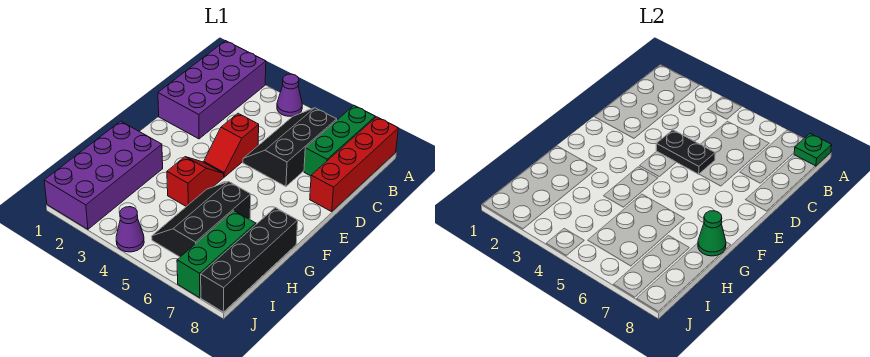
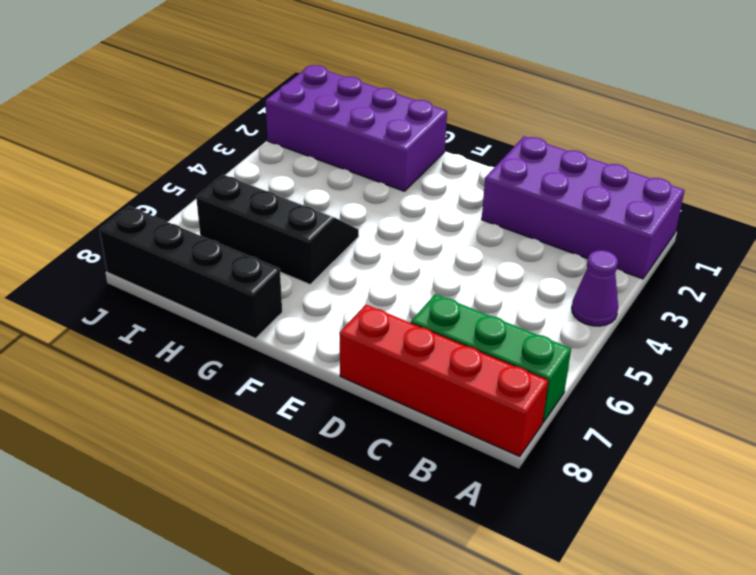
none -> black slope B5:D6 level 1 top 6
none -> red slope D4:E4 level 1 top D
none -> red slope F4:G4 level 1 top G

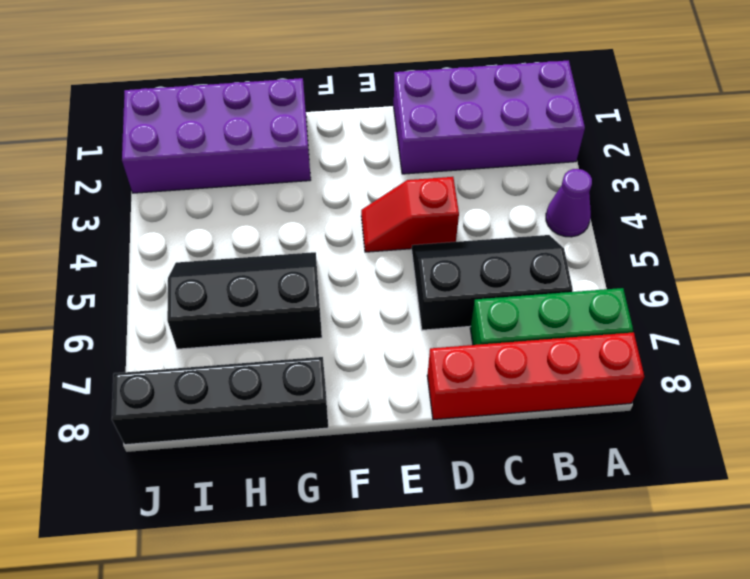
none -> red slope F4:G4 level 1 top G
none -> green brick H7:J7 level 1
none -> purple cone J4 level 1

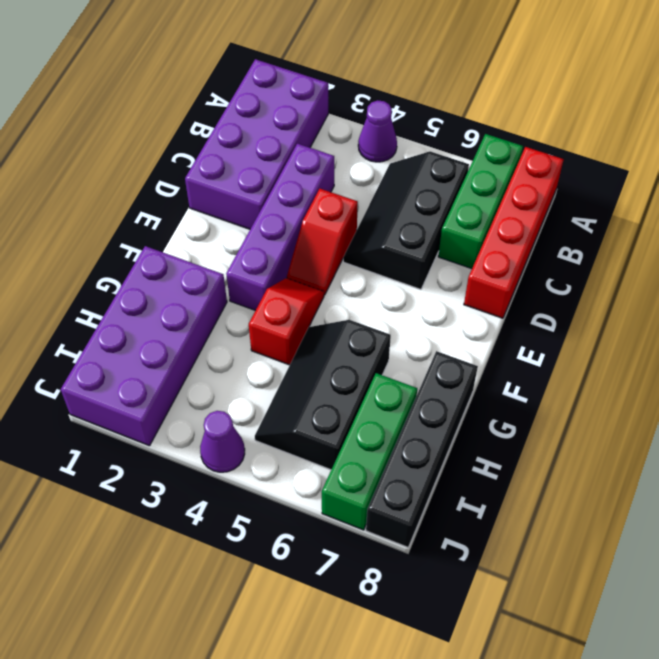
purple brick C3:F3 level 1 -> none
none -> green plate A8 level 2
none -> black plate D4:D5 level 2
none -> green cone G8 level 2

